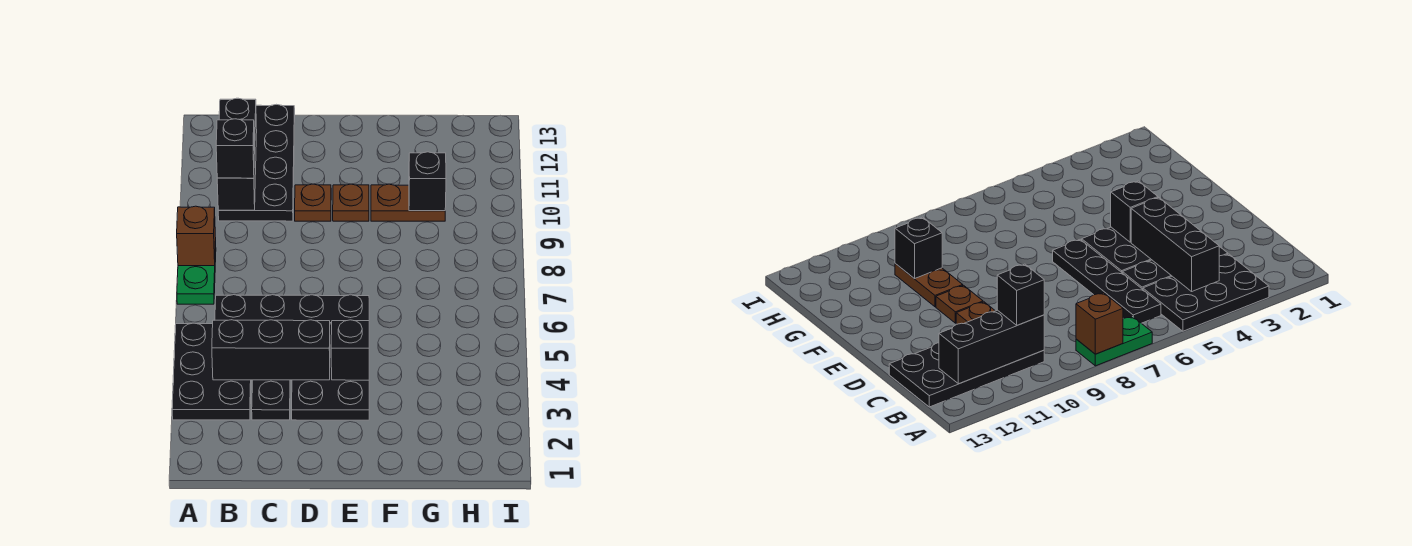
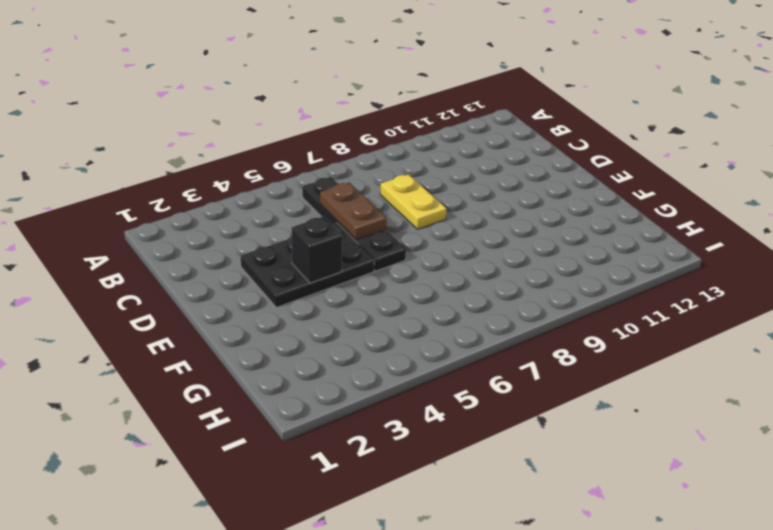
brown plate C6:D6 level 2 -> brown plate F10:G10 level 1
yellow plate C8:D8 level 1 -> none
none -> black plate A3:B5 level 1
none -> green plate A7:A8 level 1
none -> black plate B10:C13 level 1

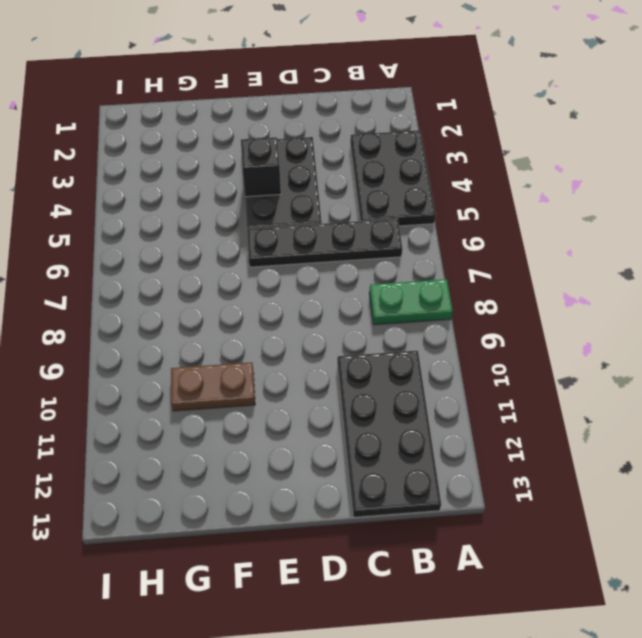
green plate A8:B8 level 1 -> green plate A7:A8 level 1
none -> black plate C3:C5 level 1
none -> brown plate D10 level 1
none -> brown plate E10 level 1

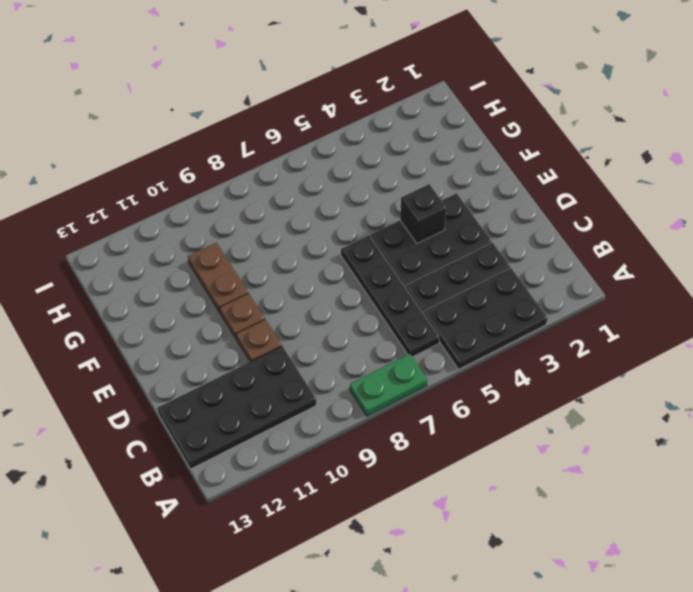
none -> brown brick A8 level 2
none -> black brick B4:D4 level 2
none -> black brick B10:B12 level 2

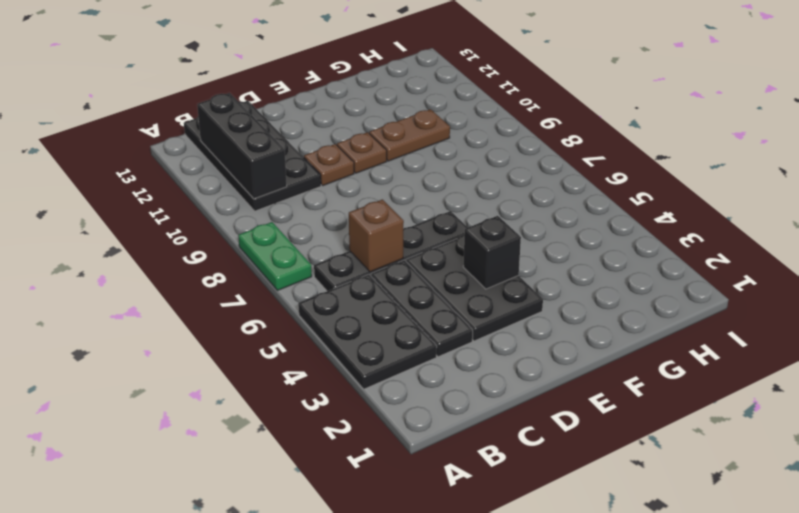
brown brick C6 level 2 -> brown brick A8 level 2
none -> black brick B4:D4 level 2
none -> black brick G10 level 2
none -> black brick B10 level 3

